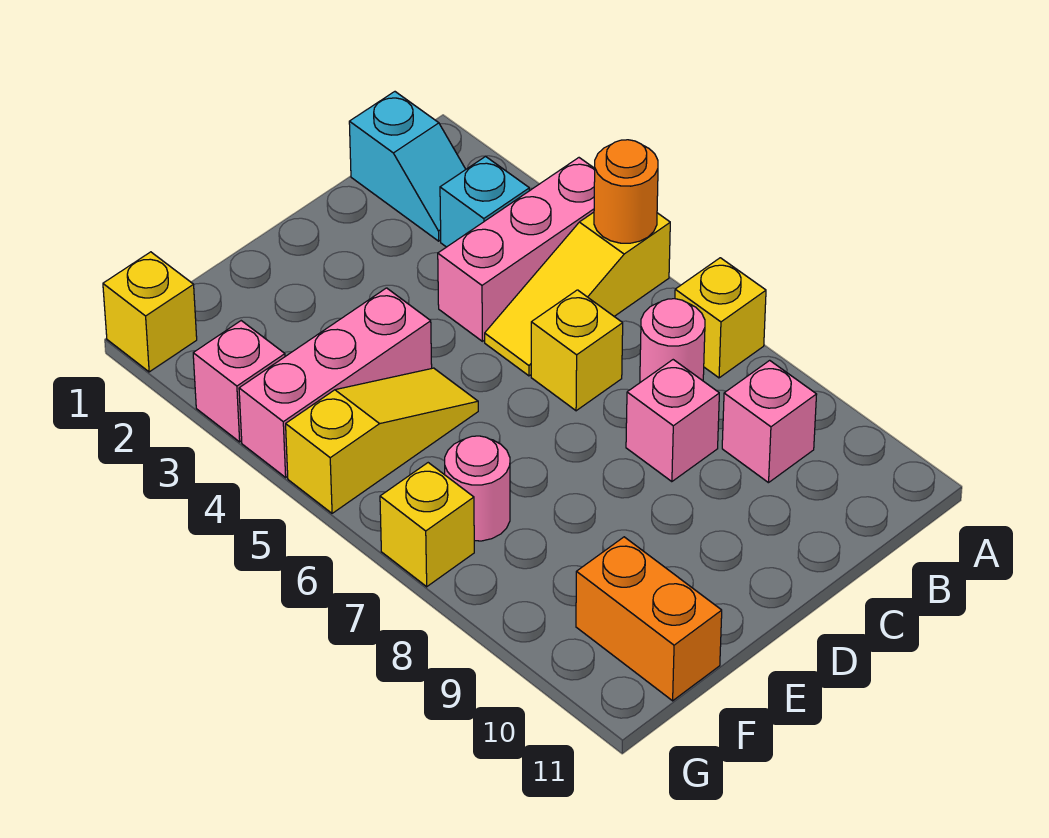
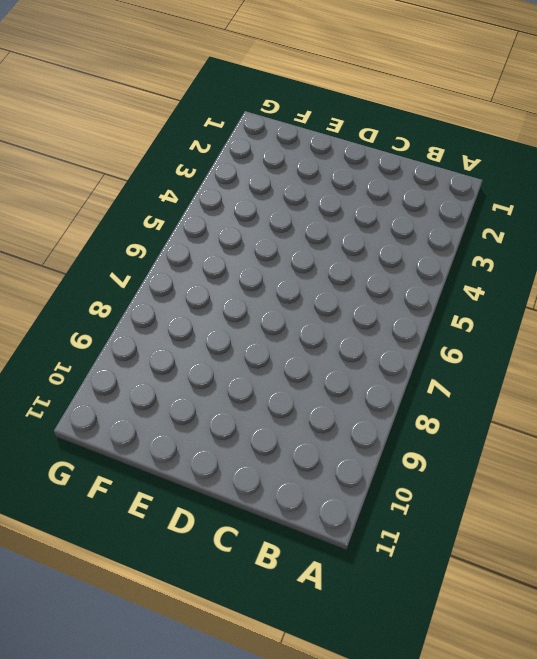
none -> pink brick A4:C4 level 1
none -> yellow slope A5:C5 level 1 top A
none -> yellow brick A7 level 1

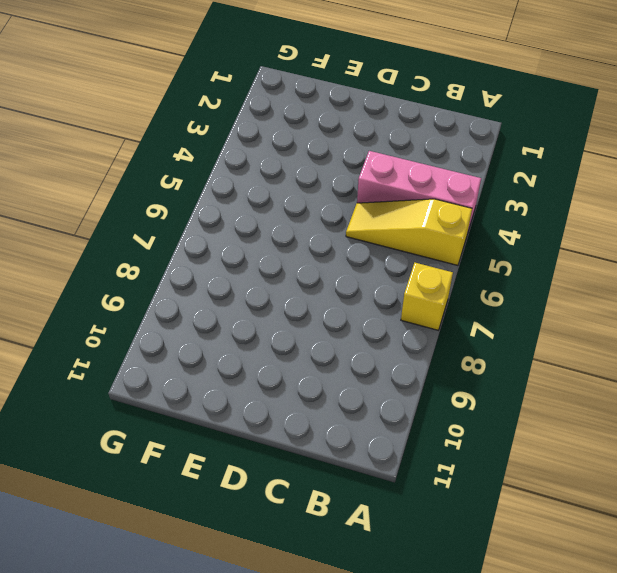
none -> cyan slope B1:B2 level 1 top 1
none -> cyan brick B3 level 1
none -> pink round brick B7 level 1

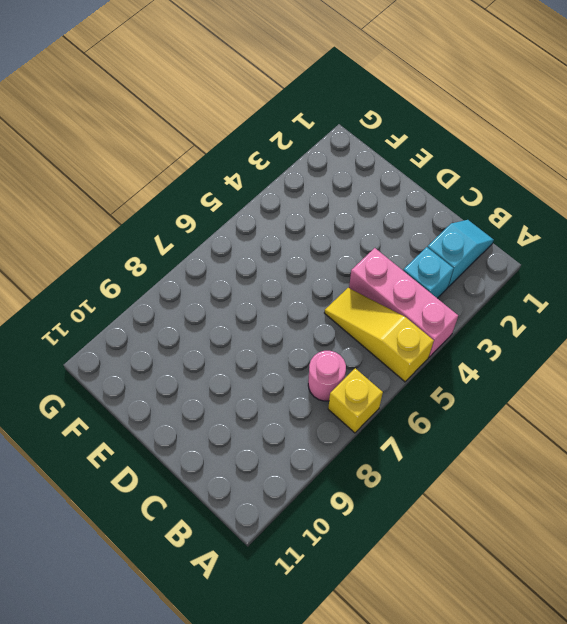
cyan slope B1:B2 level 1 top 2 -> cyan slope B1:B2 level 1 top 1
none -> pink brick B9 level 1
none -> yellow brick C6 level 1
none -> pink brick C8 level 1

